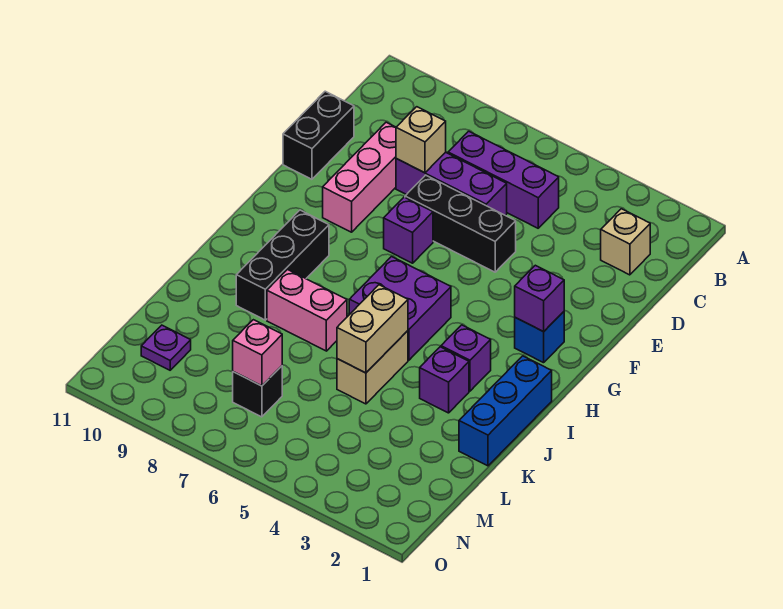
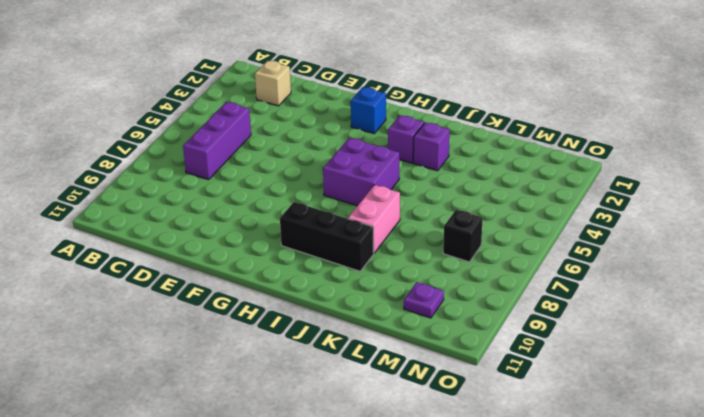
none -> purple brick D6:D8 level 1
none -> pink brick D9:F9 level 1
none -> black brick D11:E11 level 1

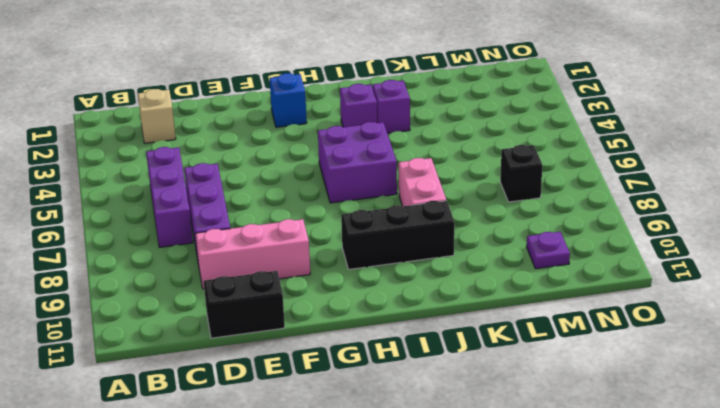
none -> black brick E5:E7 level 1
none -> purple brick F7 level 1
none -> blue brick I1:K1 level 1

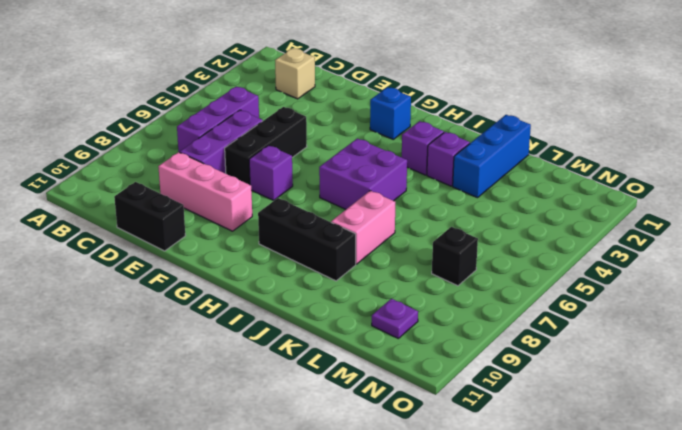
blue brick K1:K3 level 1 -> blue brick I1:K1 level 1
none -> tan brick J5:K5 level 1
none -> tan brick D8 level 2
none -> purple brick G2 level 2

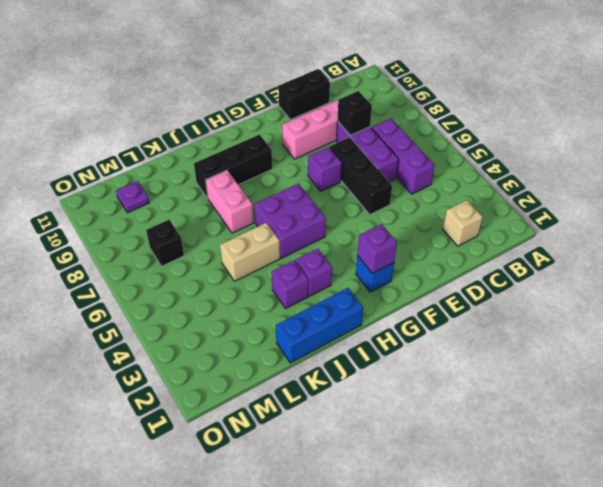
black brick D8 level 2 -> tan brick D8 level 2
none -> tan brick J5:K5 level 2
none -> pink brick M7 level 2

